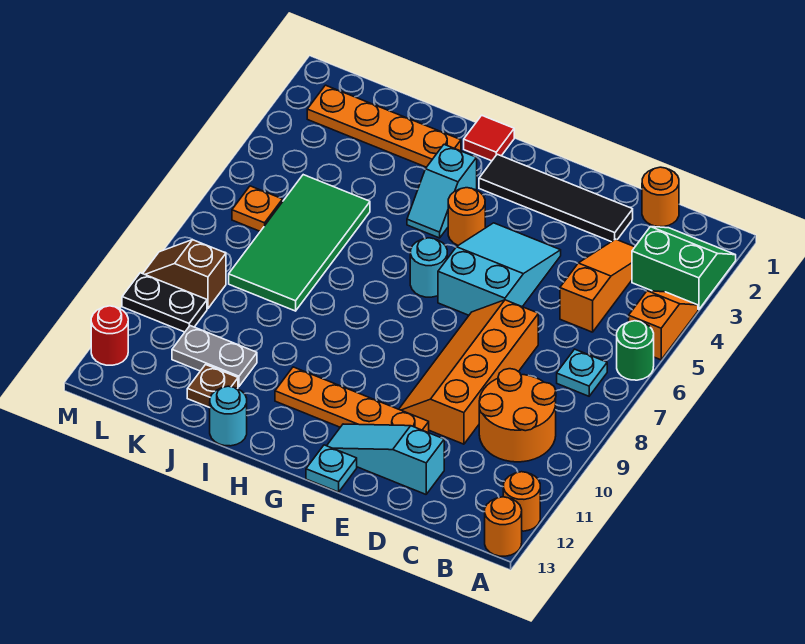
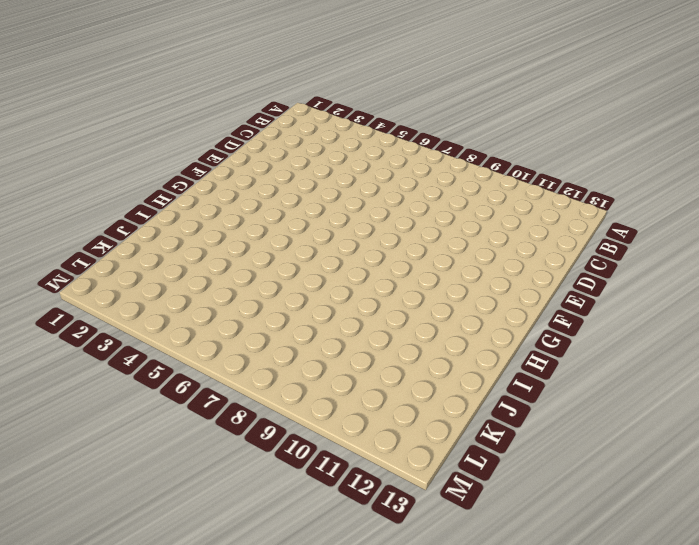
none -> green slope A2:B3 level 1 top 3
none -> orange slope A4:A5 level 1 top 5
none -> green round brick A6 level 1

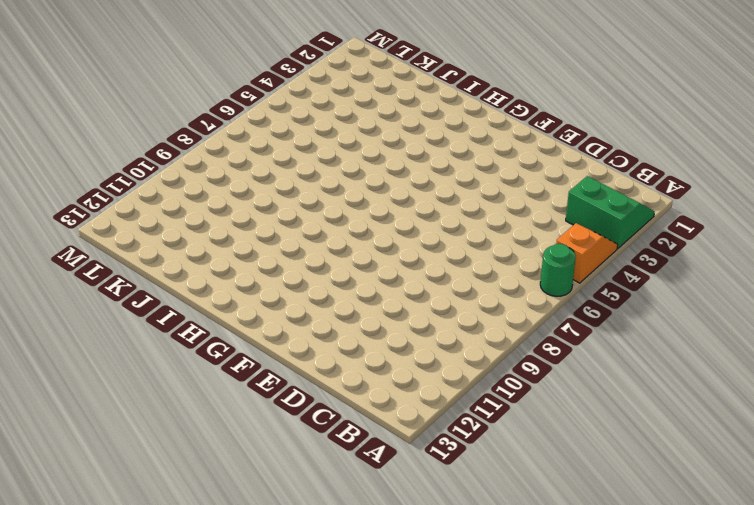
none -> orange round brick A12 level 1
none -> orange round brick A13 level 1
none -> cyan plate B7 level 1

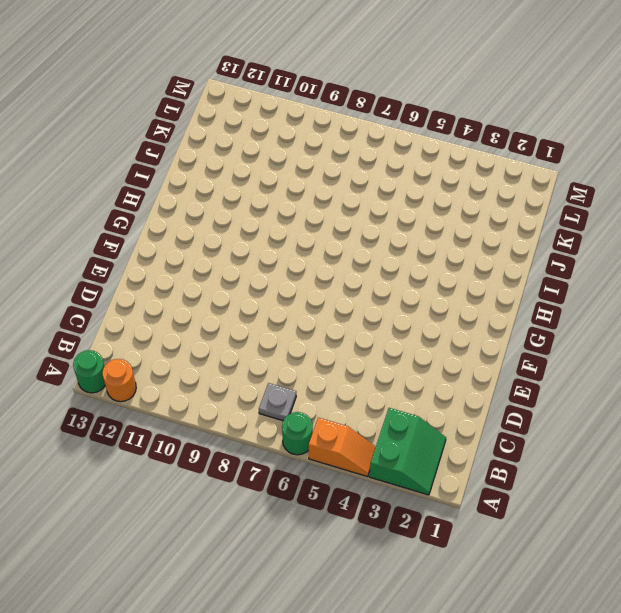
green round brick A13 level 1 -> orange round brick A13 level 1
grey plate B7 level 1 -> cyan plate B7 level 1
none -> orange round brick B9:C10 level 1
none -> orange round brick C1 level 1
none -> orange slope C3:C5 level 1 top 5

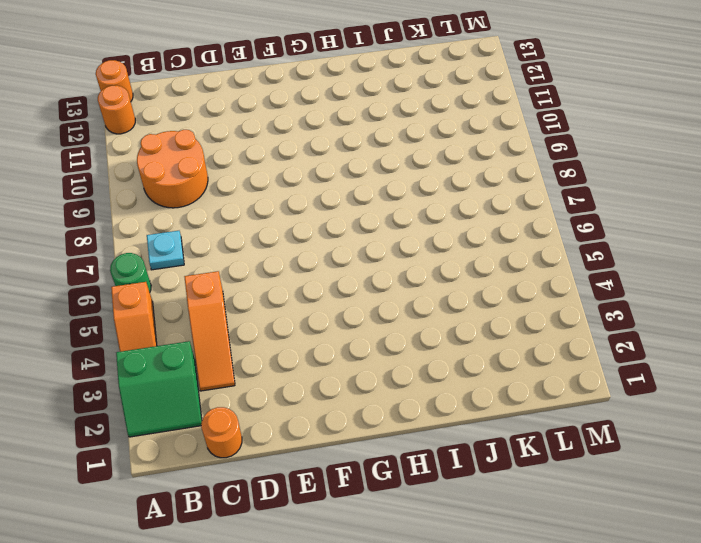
none -> black tile D2:G2 level 1
none -> orange slope D7:E10 level 1 top D
none -> cyan slope D12:F12 level 1 top D

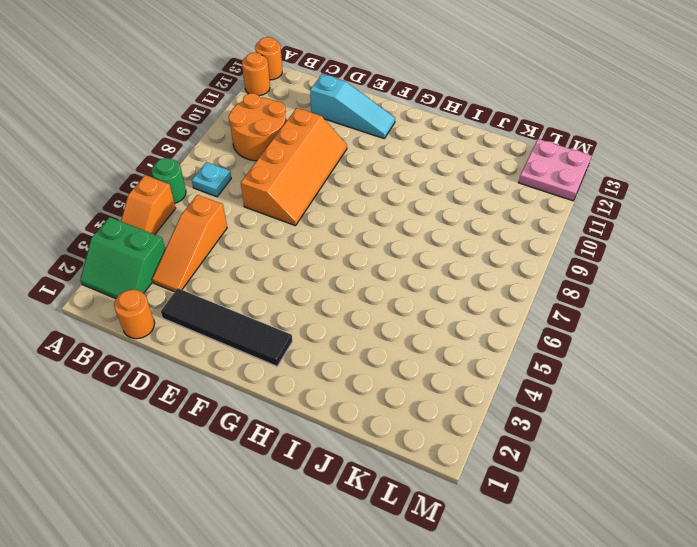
pink plate L12:M13 level 1 -> red round brick M12 level 1
none -> cyan slope E4:F6 level 1 top 6
none -> orange plate E11:H11 level 1
none -> cyan plate F13 level 1

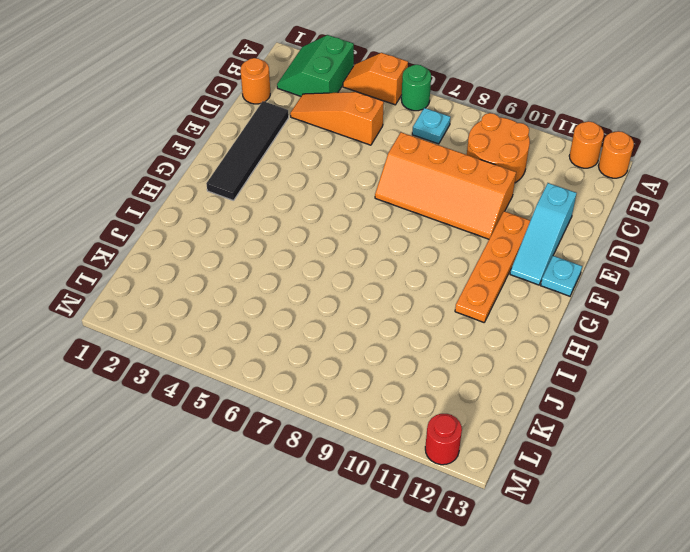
none -> cyan slope E4:F6 level 1 top 6
none -> orange round brick G4 level 1
none -> cyan round brick G6 level 1

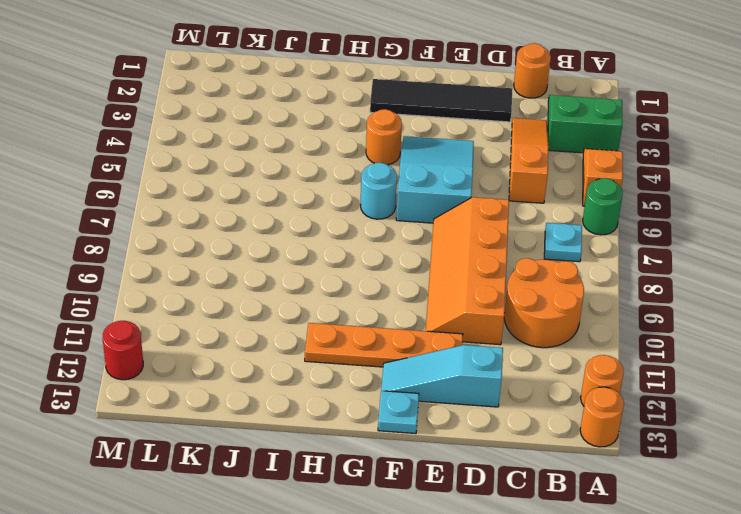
none -> red tile H1 level 1
none -> cyan slope H3:H4 level 1 top 3
none -> orange plate I2:L2 level 1

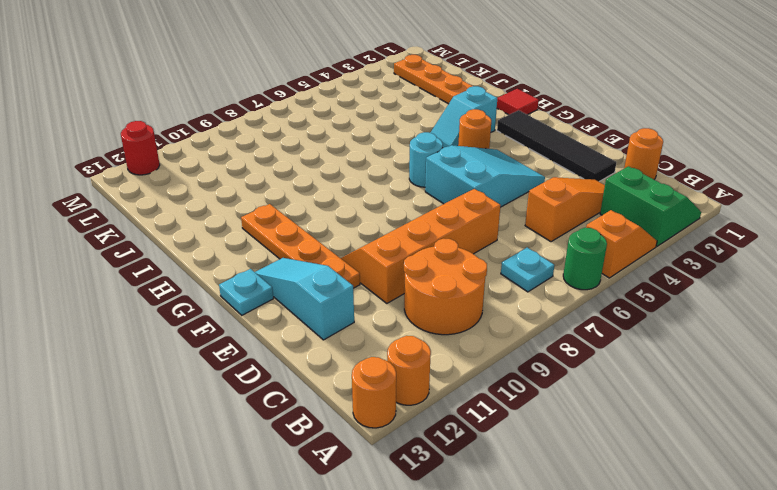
none -> cyan round brick I13 level 1
none -> green tile J5:K8 level 1
none -> grey plate J11:K11 level 1

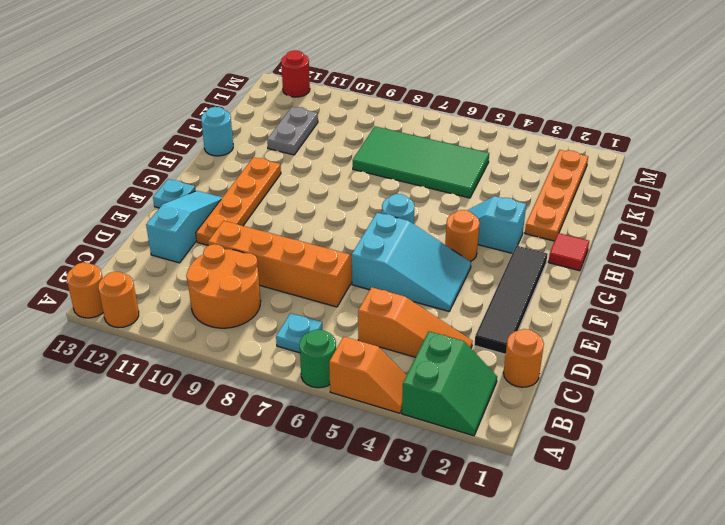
none -> brown plate J12 level 1
none -> orange plate L6 level 1
none -> brown slope L9:M9 level 1 top L

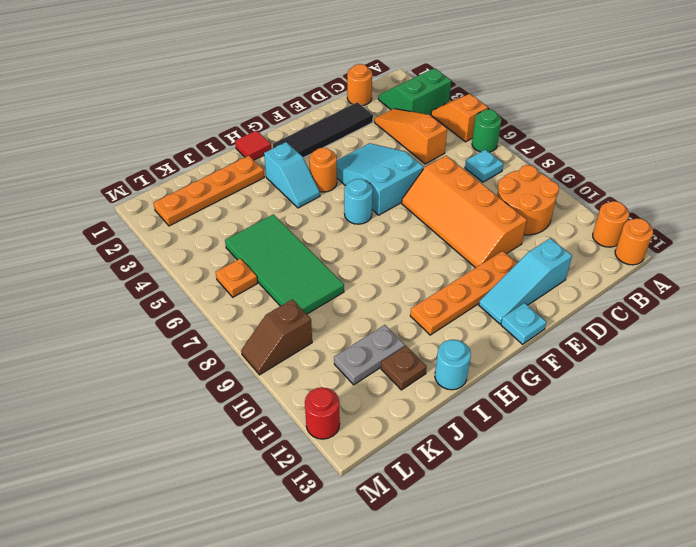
none -> black plate L10:M10 level 1

